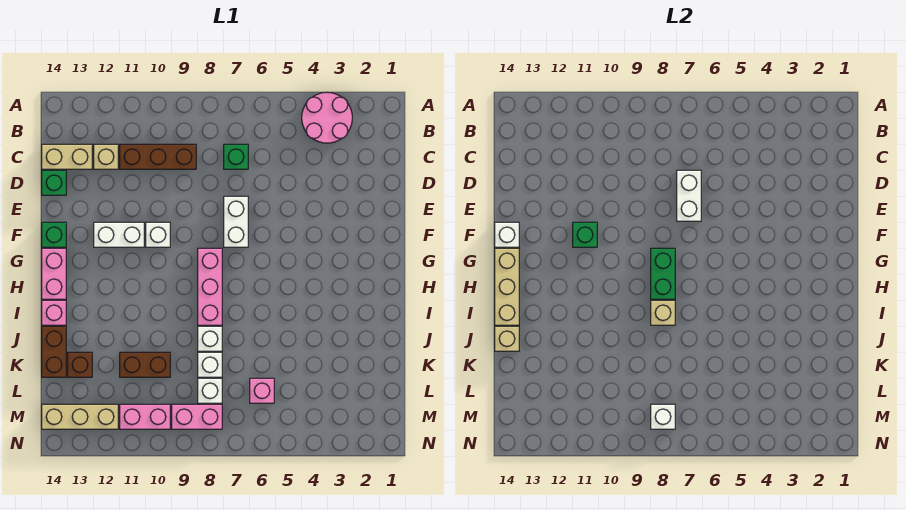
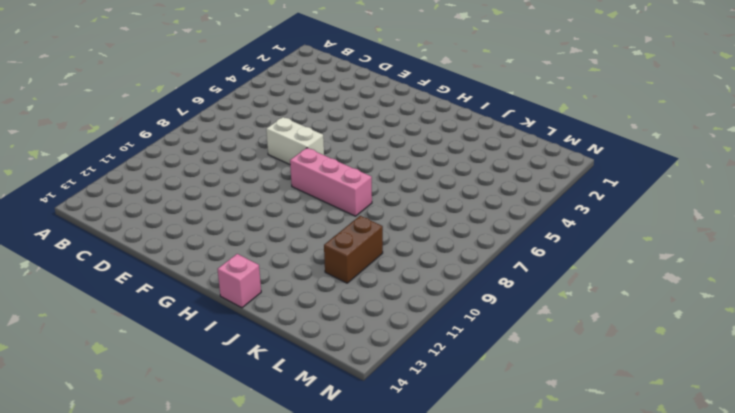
none -> pink round brick A3:B4 level 1
none -> green brick C7 level 1
none -> brown brick C9:C11 level 1
none -> tan brick C12 level 1

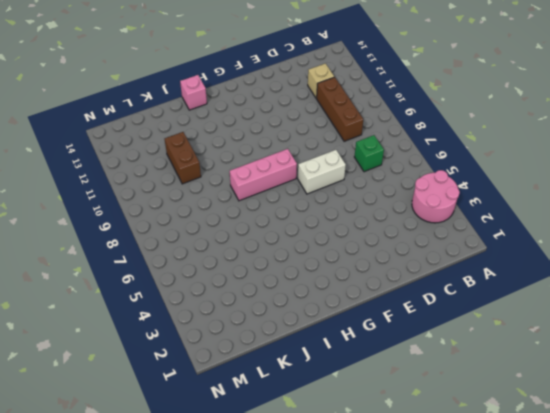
none -> tan brick C13:C14 level 1
none -> green brick D14 level 1
none -> white brick F10 level 1
none -> white brick F11:F12 level 1

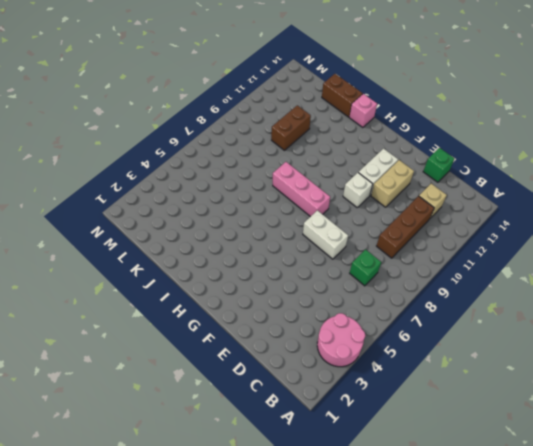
tan brick E11:E12 level 1 -> tan brick C13:C14 level 1
none -> green brick F14 level 1
none -> pink brick G14:H14 level 1
none -> white brick J8 level 1
none -> white brick K8 level 1

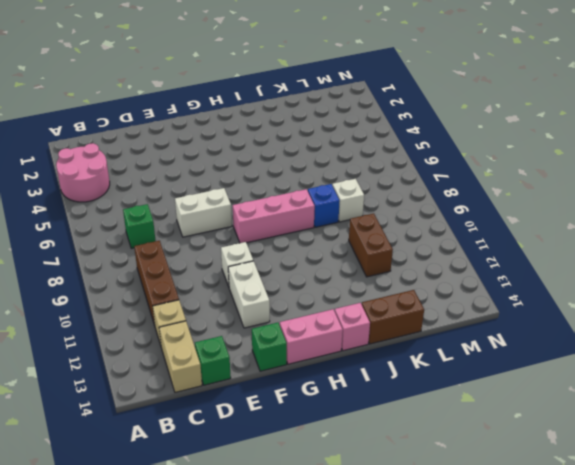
blue brick J8 level 1 -> white brick J8 level 1
none -> brown brick K13 level 1
none -> pink brick L6 level 1
none -> white brick L8 level 1
none -> pink brick M8:M9 level 1

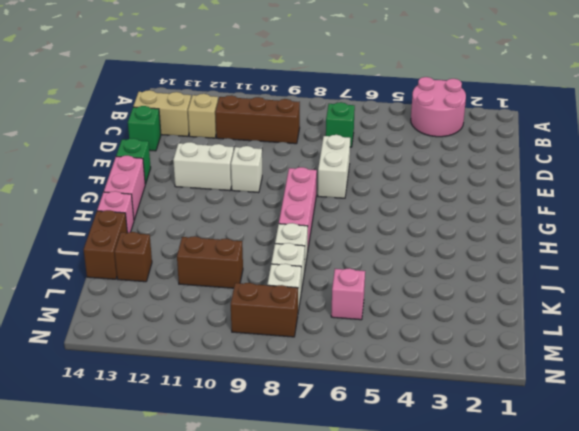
brown brick M8:M9 level 1 -> pink brick M8:M9 level 1
none -> pink brick M10:M11 level 1
none -> tan brick M12:M14 level 1
none -> white brick D7:E7 level 2
none -> green brick F11 level 2

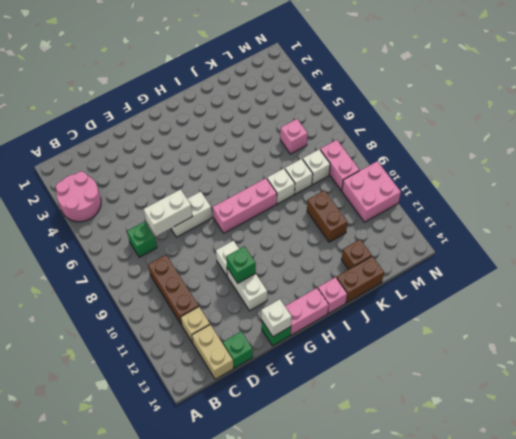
pink brick M10:N11 level 1 -> pink brick M10:M11 level 1
none -> tan brick M12:M14 level 1
none -> green brick G8:H8 level 2
none -> tan brick G14:I14 level 2
none -> tan brick I8 level 2

